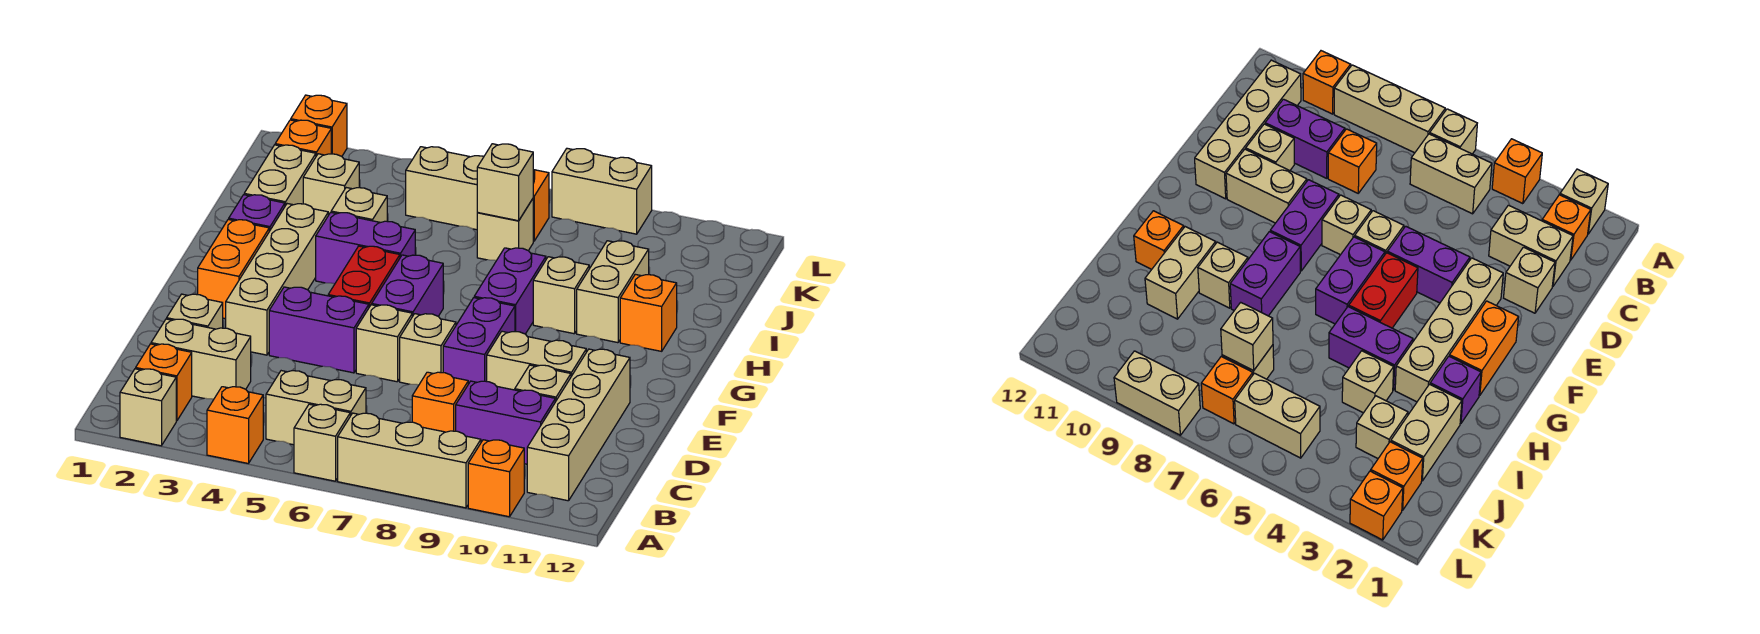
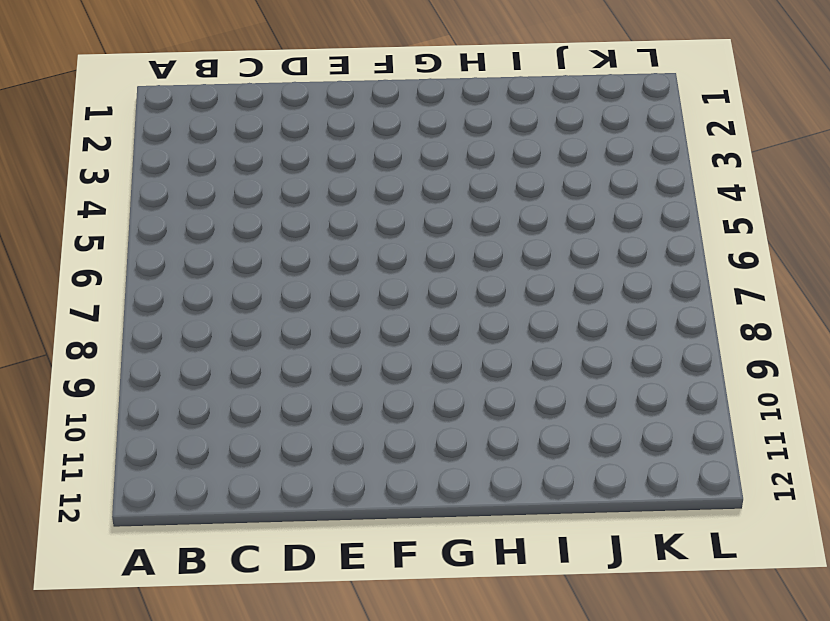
none -> tan brick A2 level 1
none -> orange brick A4 level 1
none -> tan brick A6 level 1
none -> tan brick A7:A9 level 1

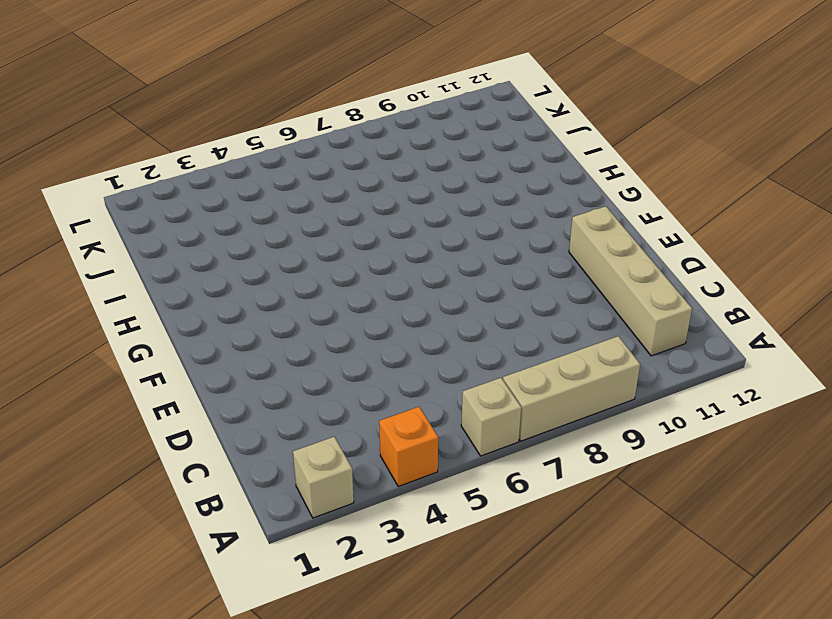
none -> orange brick A10 level 1
none -> orange brick B2 level 1
none -> tan brick B5:B6 level 1
none -> tan brick C2:C3 level 1

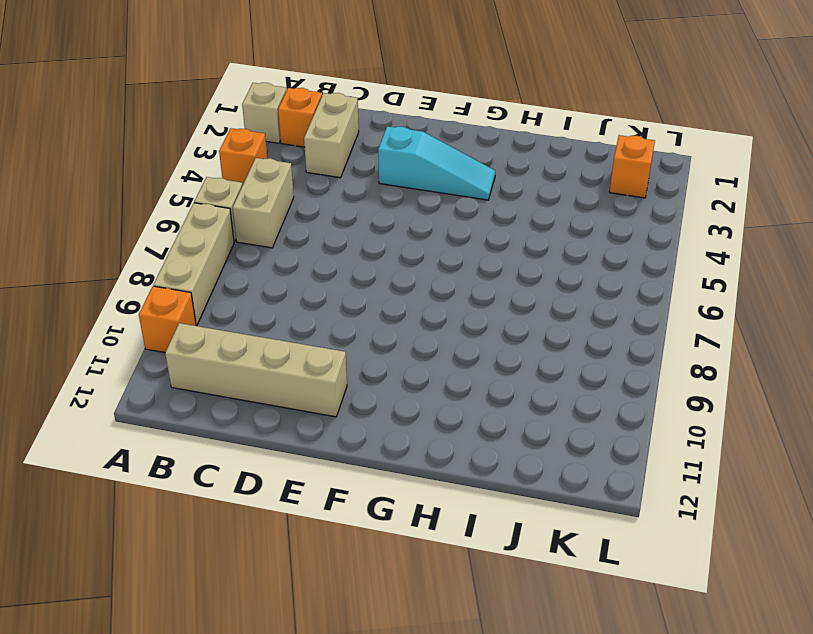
cyan slope E3:G3 level 1 top E -> tan brick E3:H3 level 1
none -> orange brick C8 level 1
none -> purple brick C9:C10 level 1
none -> tan brick D2 level 1
none -> tan brick D10 level 1

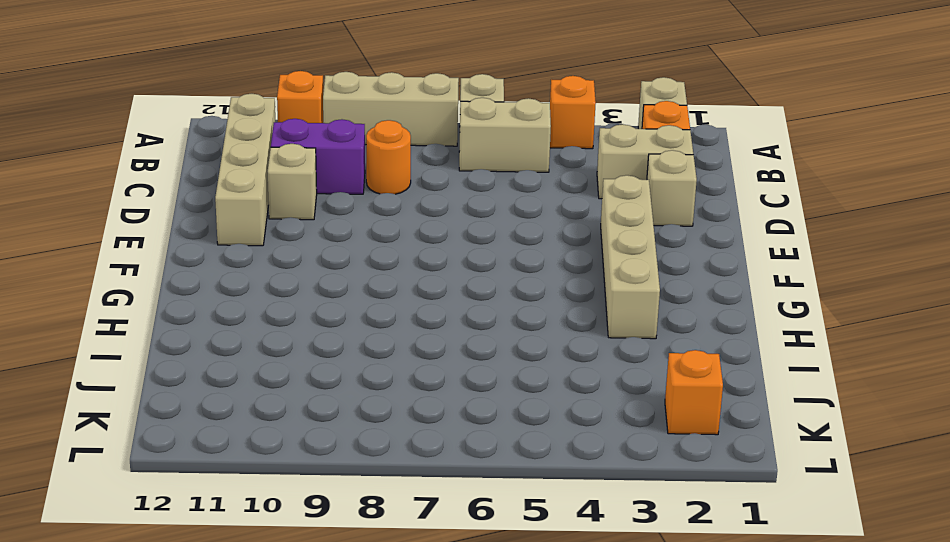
orange round brick C8 level 1 -> orange brick C8 level 1
none -> purple brick E4:E5 level 1
none -> tan brick E6 level 1
none -> tan brick E7 level 1
none -> purple brick E8:F8 level 1

